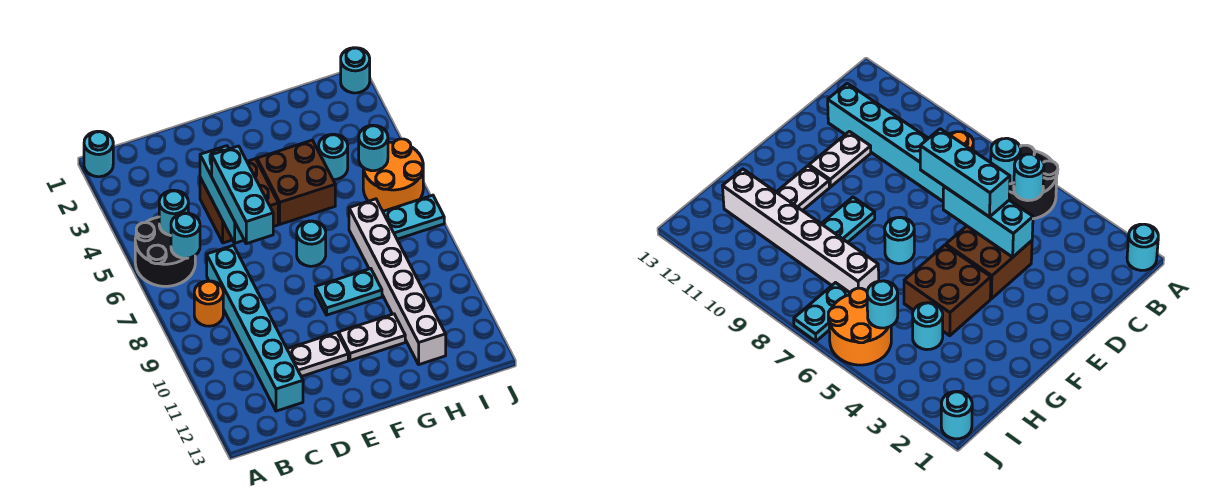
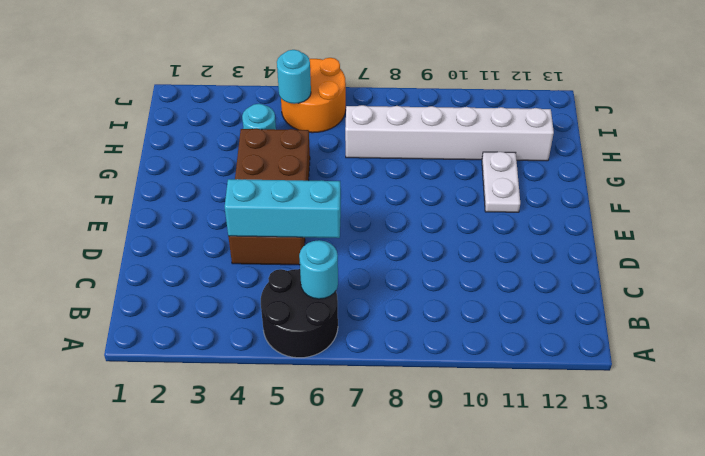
none -> cyan round brick A1 level 1
none -> orange round brick B8 level 1
none -> cyan brick C7:C12 level 1

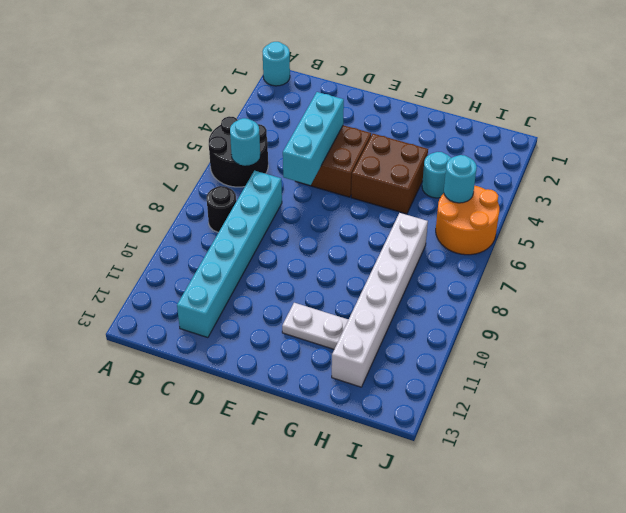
black round brick B8 level 1 -> orange round brick B8 level 1
none -> white plate D11:E11 level 1
none -> cyan round brick F7 level 1
none -> cyan plate F9:G9 level 1

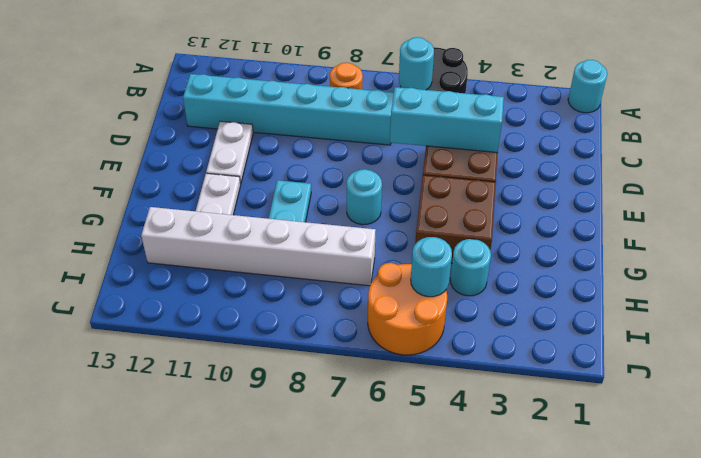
none -> cyan plate I7:J7 level 1
none -> cyan round brick J1 level 1
none -> cyan round brick B5 level 2

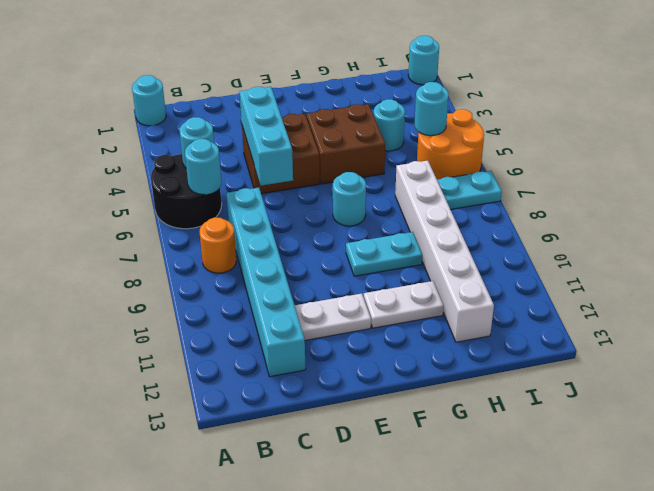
none -> cyan brick D5:D7 level 3

